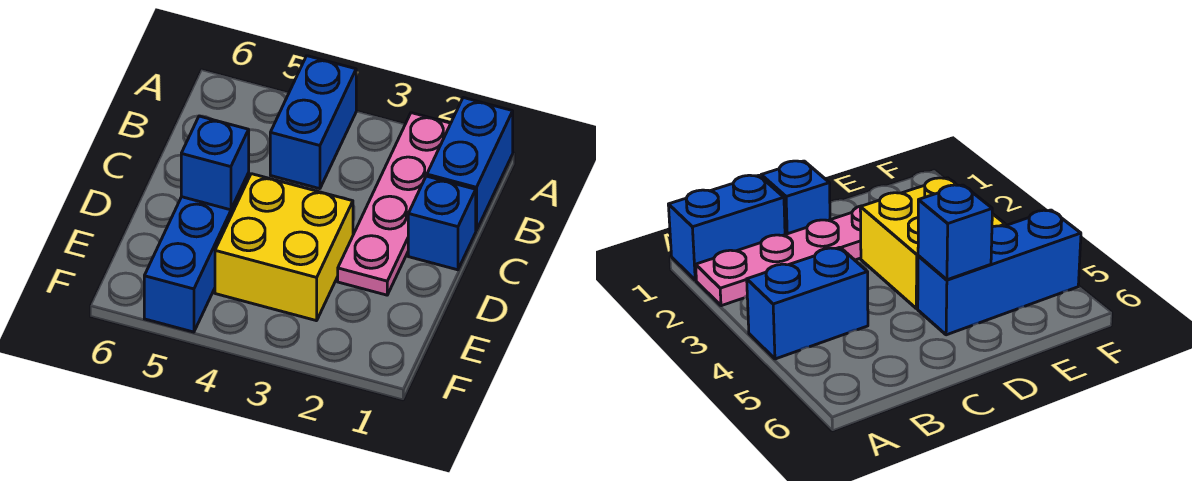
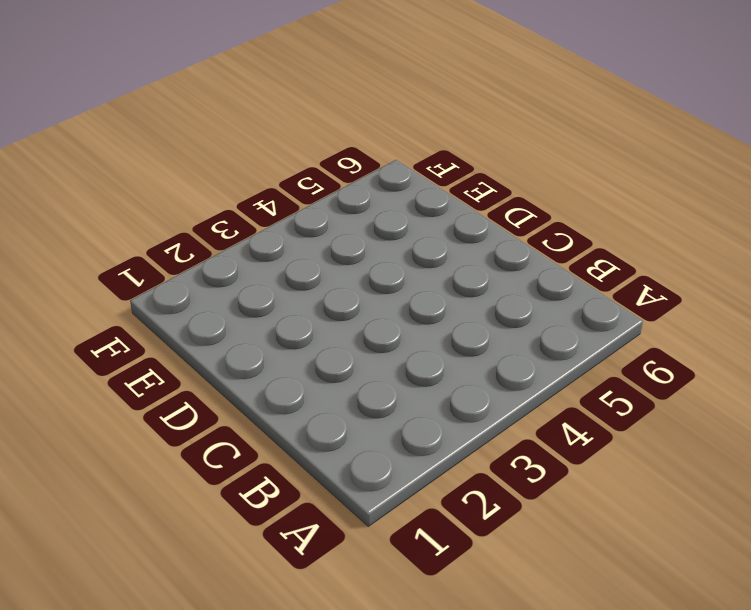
none -> blue brick A1:B1 level 1
none -> pink plate A2:D2 level 1

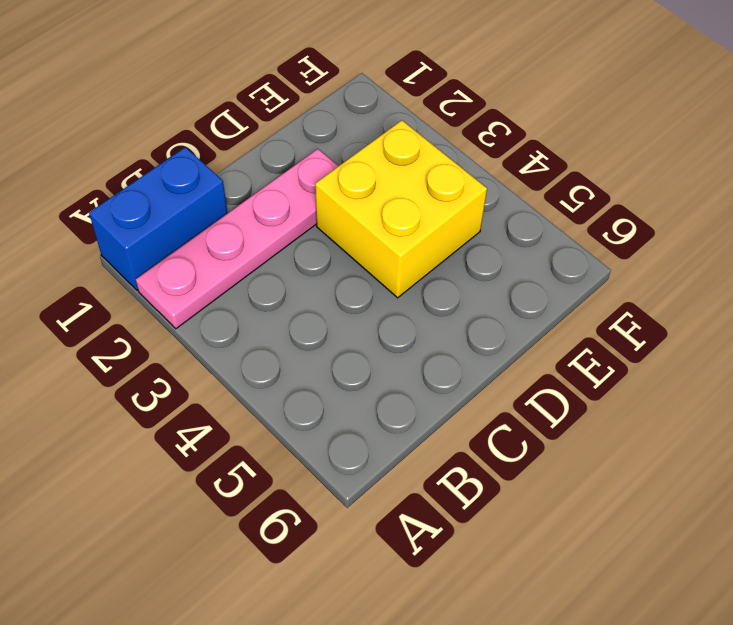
none -> blue brick A4:B4 level 1
none -> blue brick C1 level 1

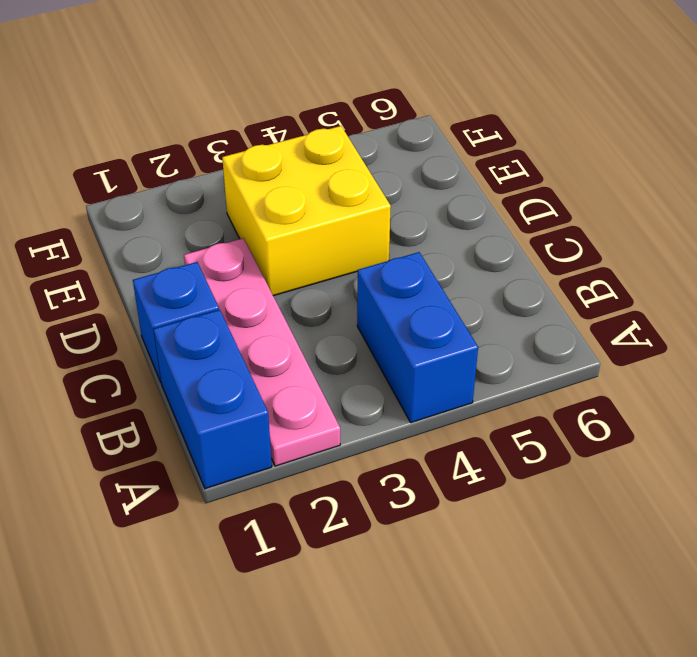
none -> blue brick D5:F5 level 1
none -> blue brick D5 level 2

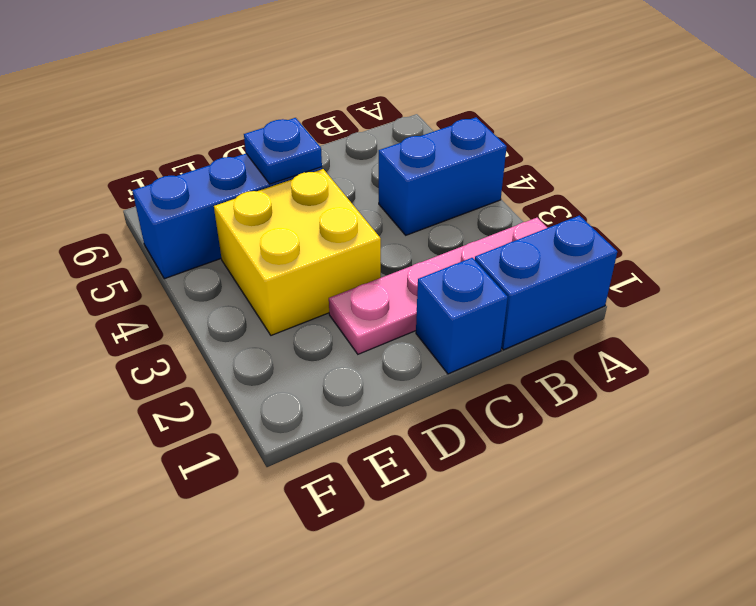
blue plate D5 level 2 -> blue brick D5 level 2

